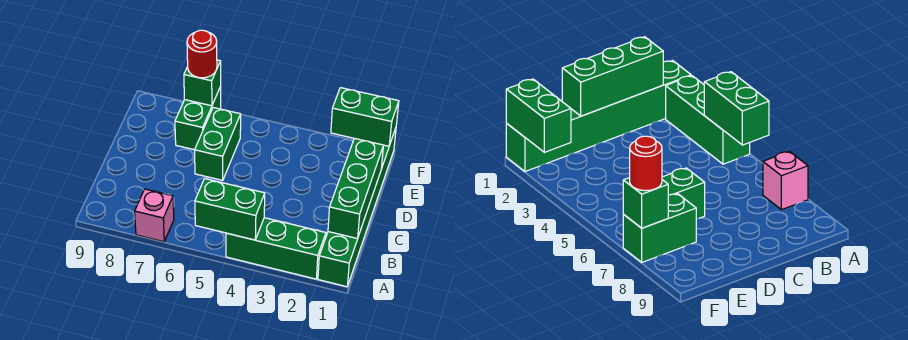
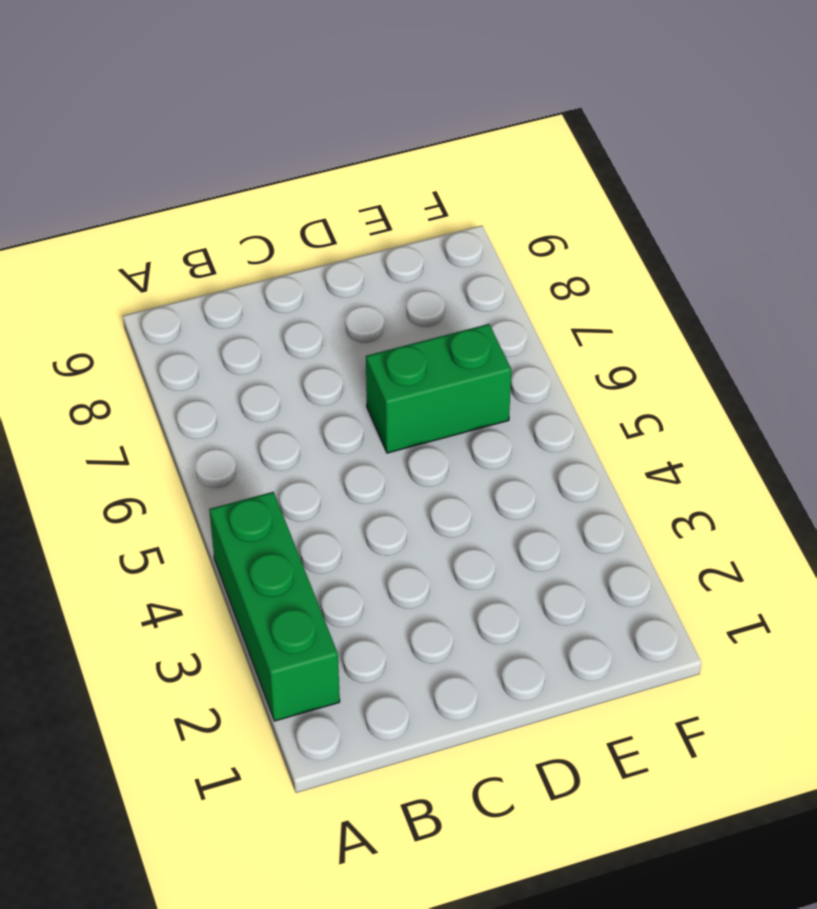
none -> green brick A1:F1 level 1
none -> pink brick A7 level 1

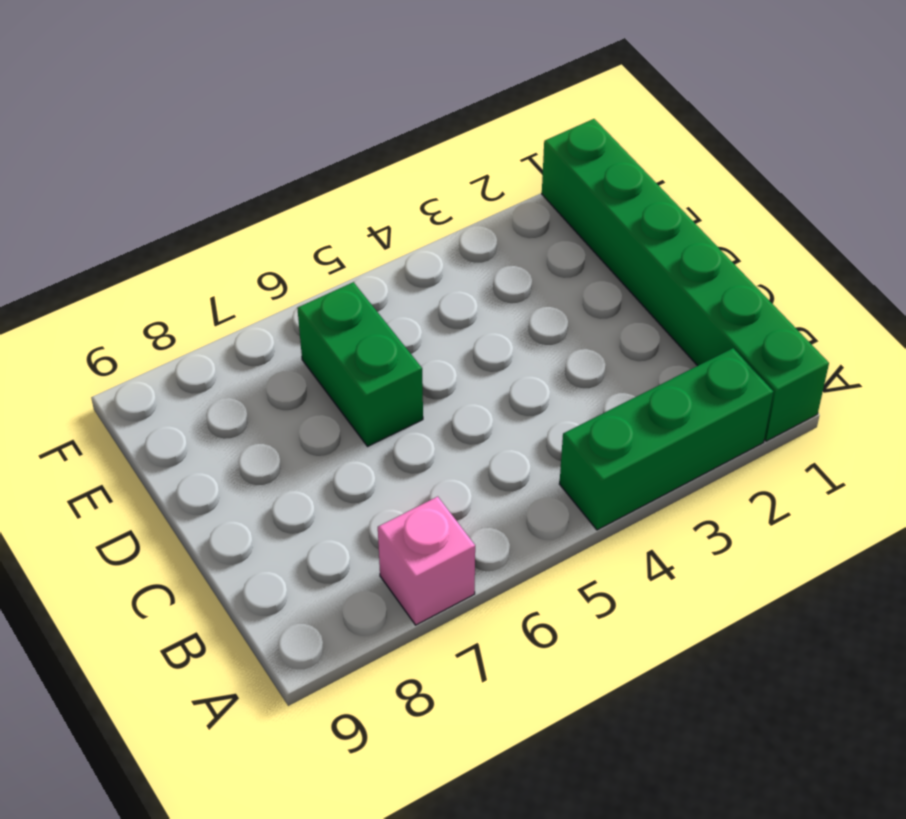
none -> green brick E7:F7 level 1
none -> green brick A4:A5 level 2

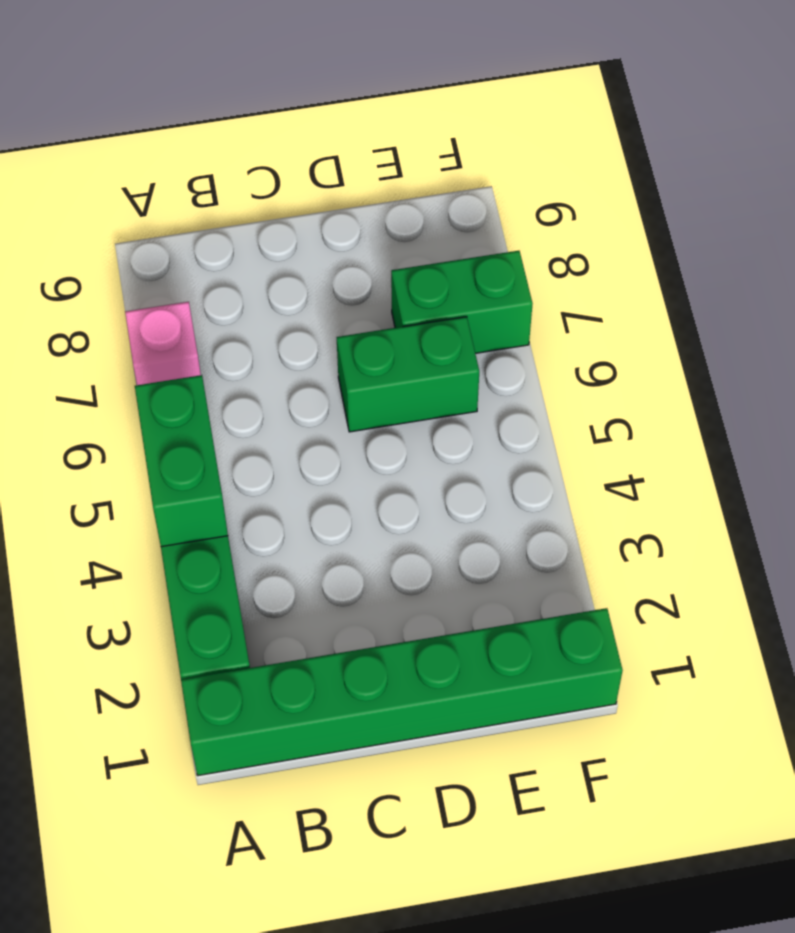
none -> green brick B1:D1 level 2
none -> green brick F1:F2 level 2

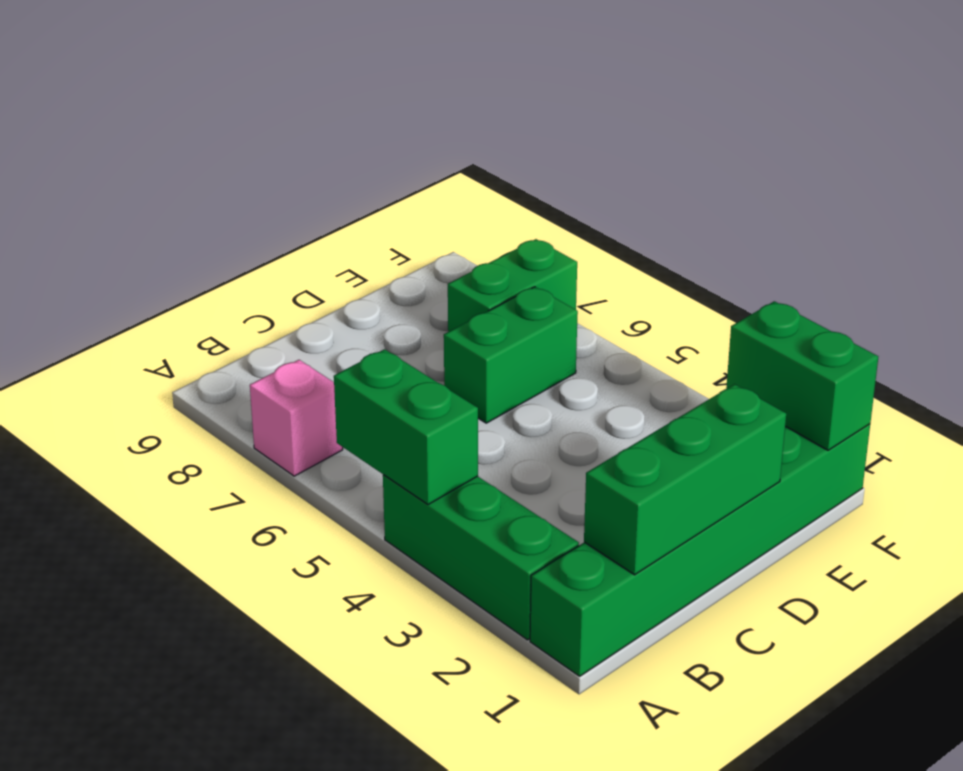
none -> green brick F7 level 2
none -> red round brick F7 level 3

